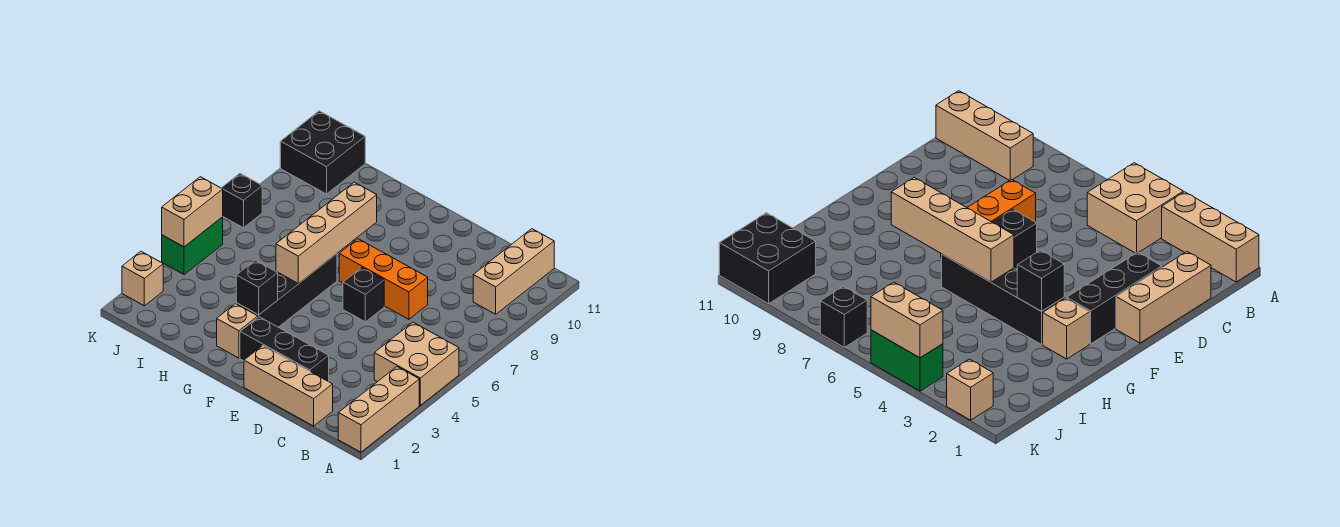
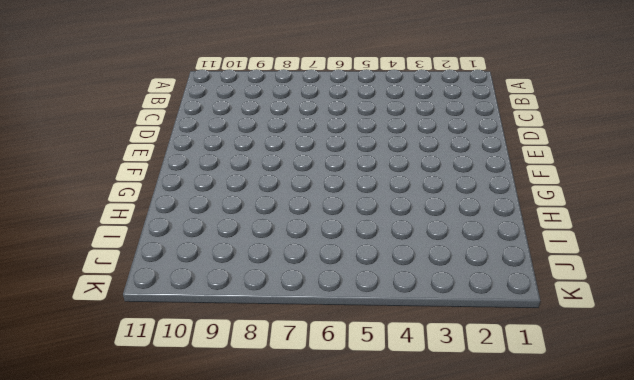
none -> tan brick A1:A3 level 1
none -> tan brick A4:B5 level 1
none -> tan brick B9:B11 level 1

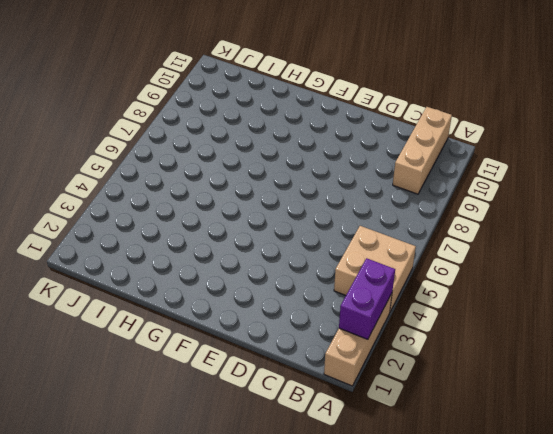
purple brick A2:A3 level 2 -> none
none -> tan brick C1:E1 level 1
none -> black brick D2:F2 level 1
none -> orange brick D7:F7 level 1

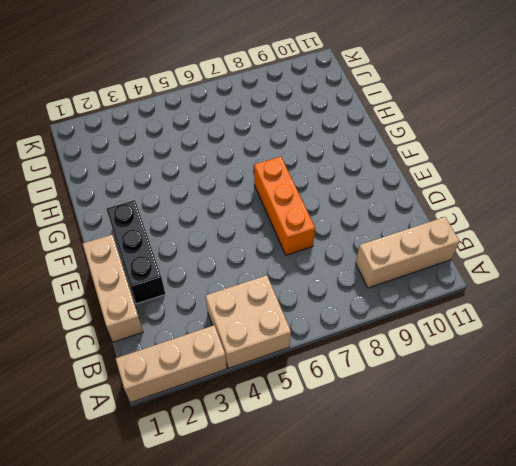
none -> black brick E6 level 1
none -> tan brick G2 level 1
none -> black brick G3:G6 level 1

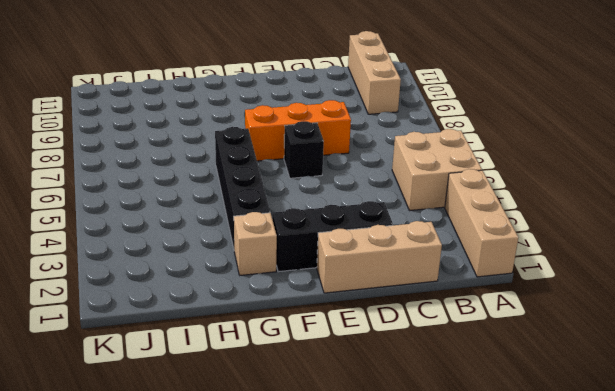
none -> black brick J10:K11 level 1
none -> tan brick K2 level 1
none -> green brick K4:K5 level 1

